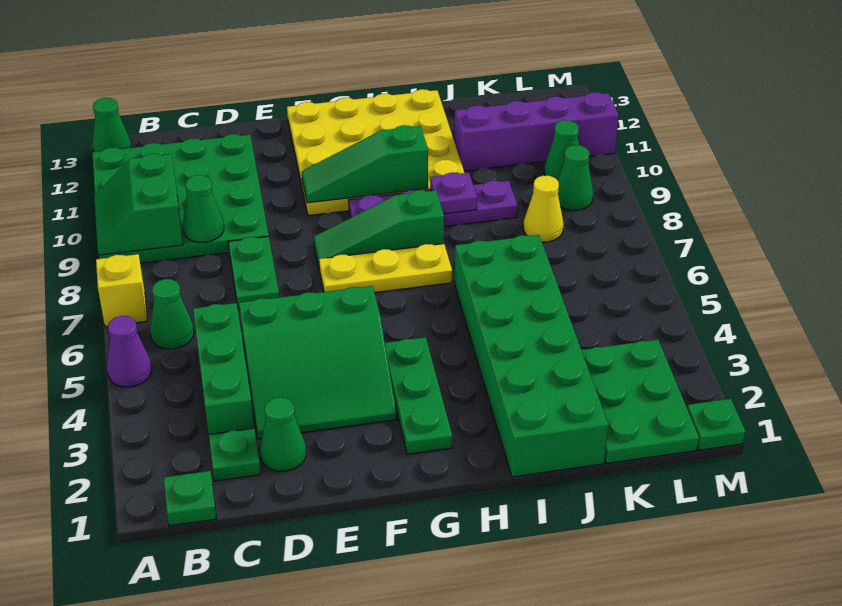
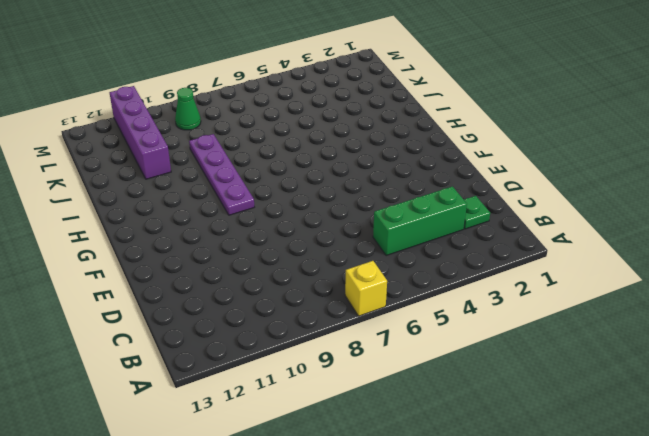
none -> purple cone A5 level 1
none -> green plate A9:D12 level 1
none -> green cone A13 level 1

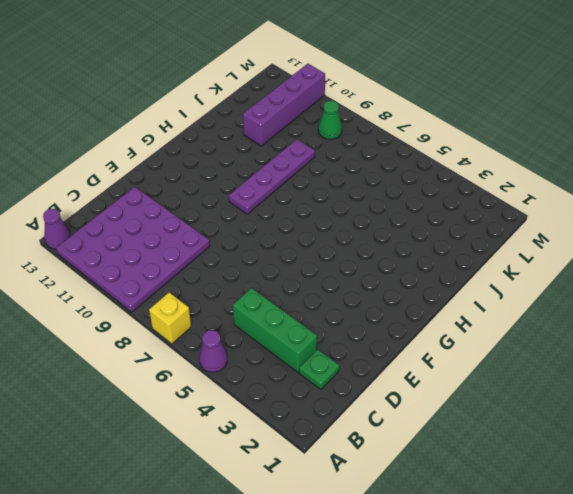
purple plate A9:D12 level 1 -> green plate A9:D12 level 1
purple cone A13 level 1 -> green cone A13 level 1
none -> green plate B1 level 1
none -> green cone B6 level 1
none -> green cone D2 level 1

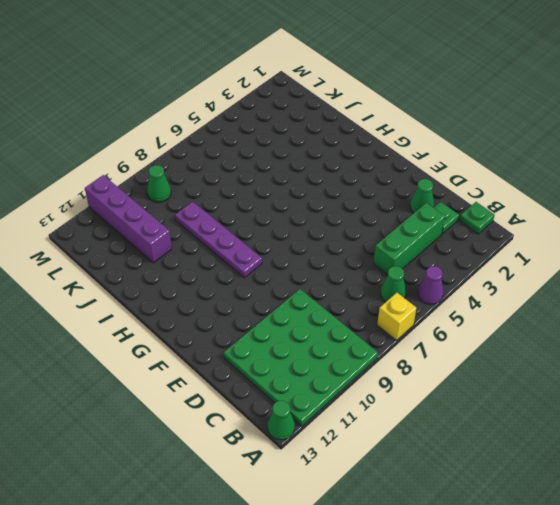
none -> green slope D3:F5 level 1 top 5
none -> green plate D7:D8 level 1
none -> yellow plate F7:H7 level 1

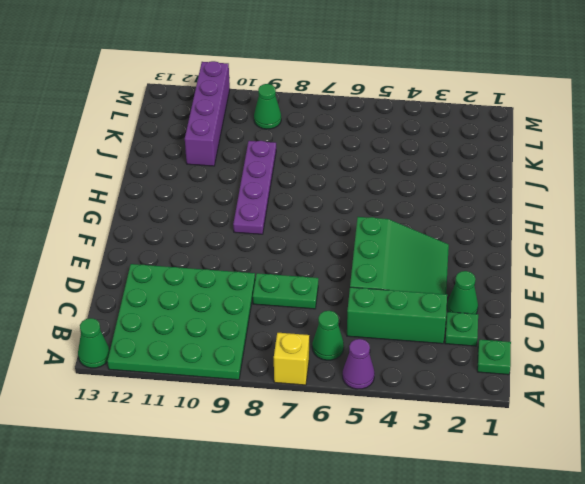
none -> yellow plate F7:H7 level 1
none -> green slope F8:H8 level 1 top H
none -> yellow plate F10:I13 level 1

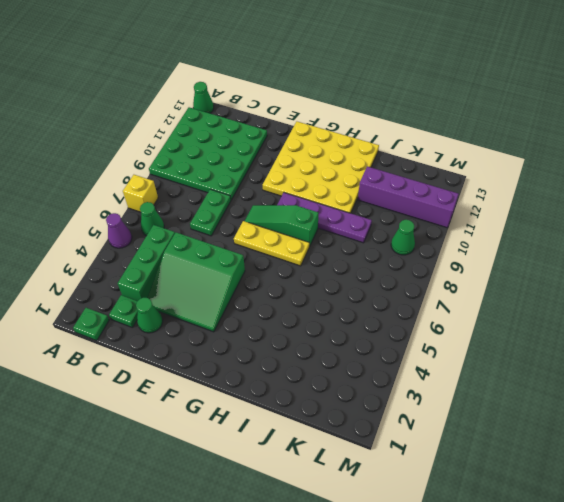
none -> green plate G2:G4 level 1
none -> green brick I1:J6 level 1
none -> green plate K1:L3 level 1

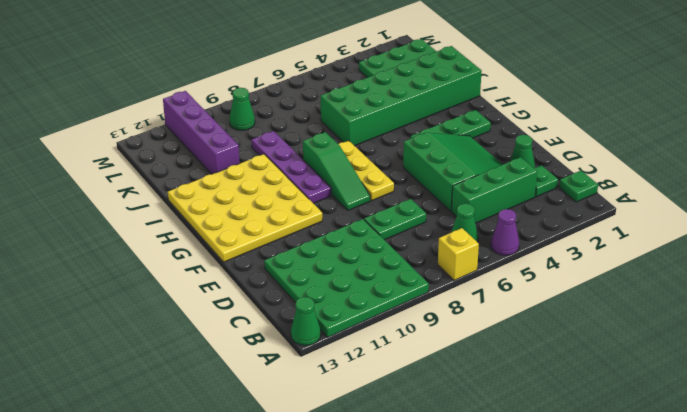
none -> yellow cone K8 level 1
none -> green cone L10 level 1
none -> green plate M1 level 1

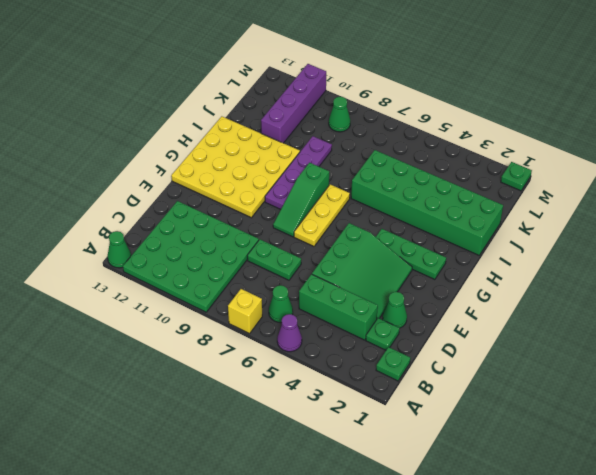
none -> green plate K1:L3 level 1
none -> yellow cone K8 level 1
none -> green cone L10 level 1

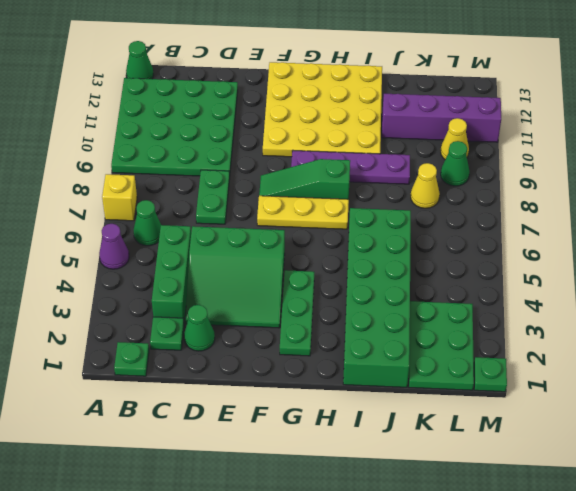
yellow cone L10 level 1 -> green cone L10 level 1
none -> green slope A9:B10 level 2 top B
none -> green cone C9 level 2
none -> green slope F10:H10 level 2 top H

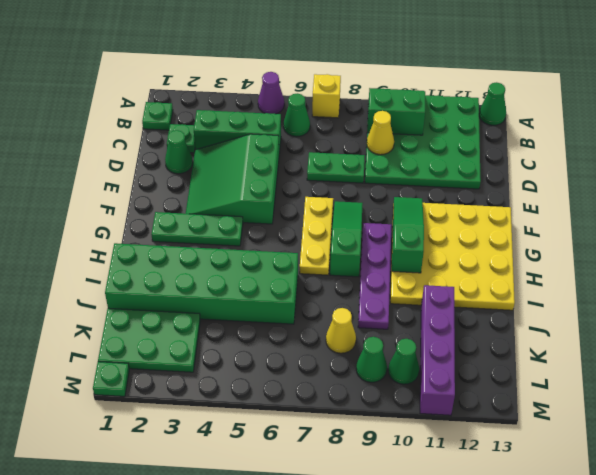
yellow cone C9 level 2 -> green cone C9 level 2
none -> purple plate I9 level 2

